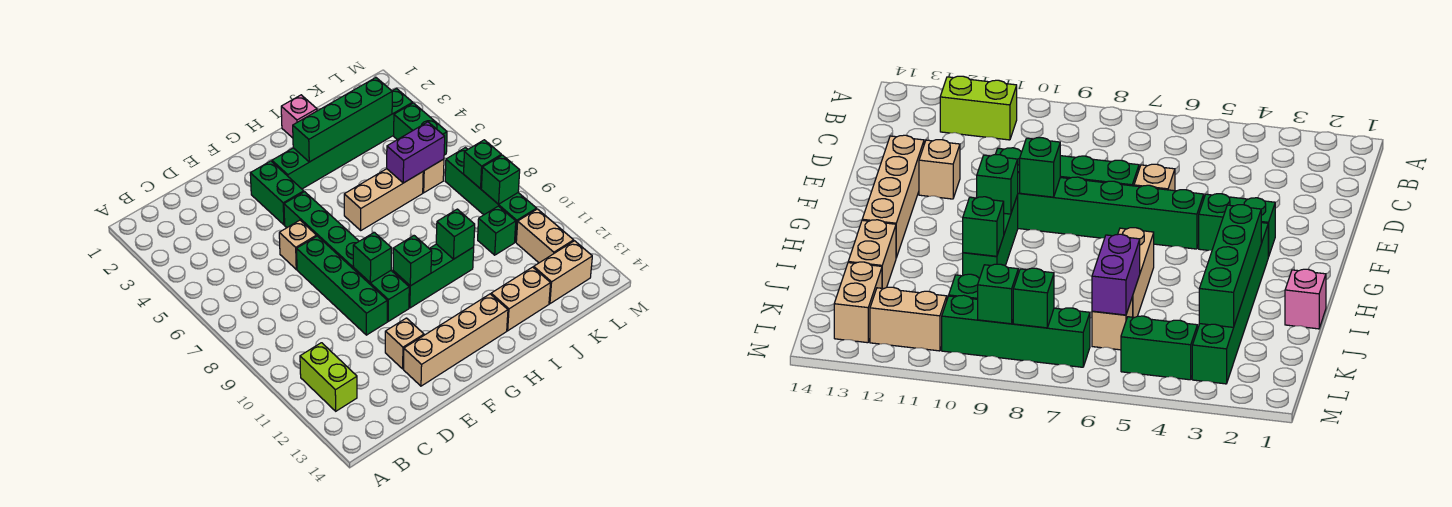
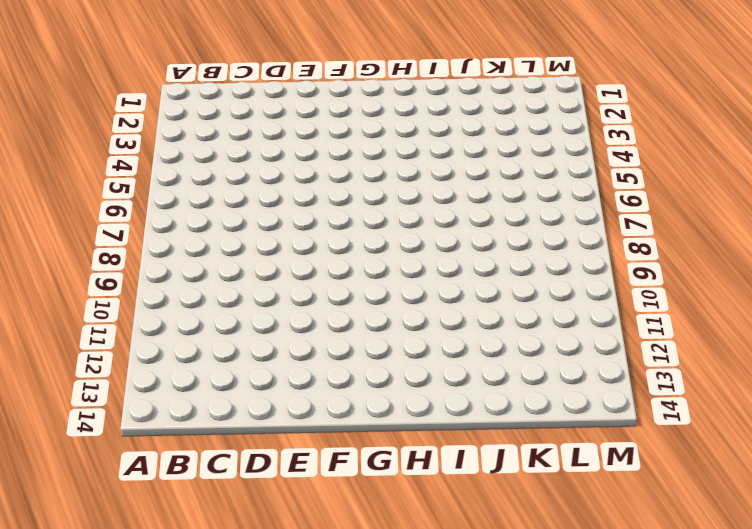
none -> lime brick B11:B12 level 1
none -> tan brick E6 level 1
none -> green brick E7:E10 level 1

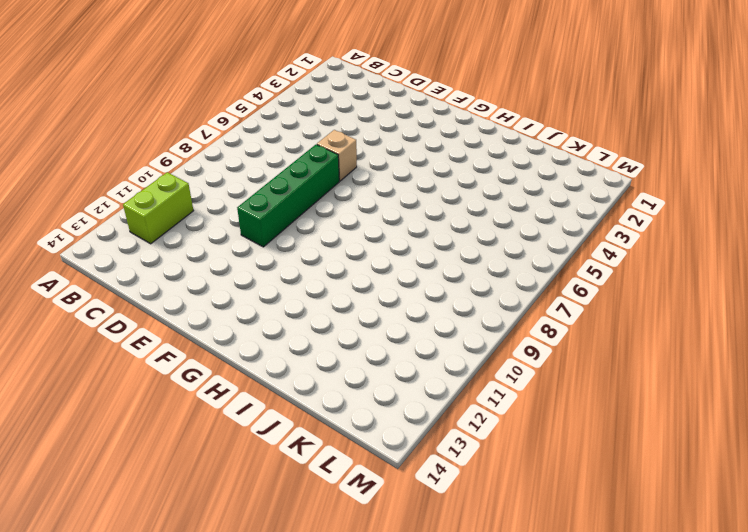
none -> tan brick E12 level 1
none -> tan brick E13:H13 level 1
none -> green brick F3:F4 level 1

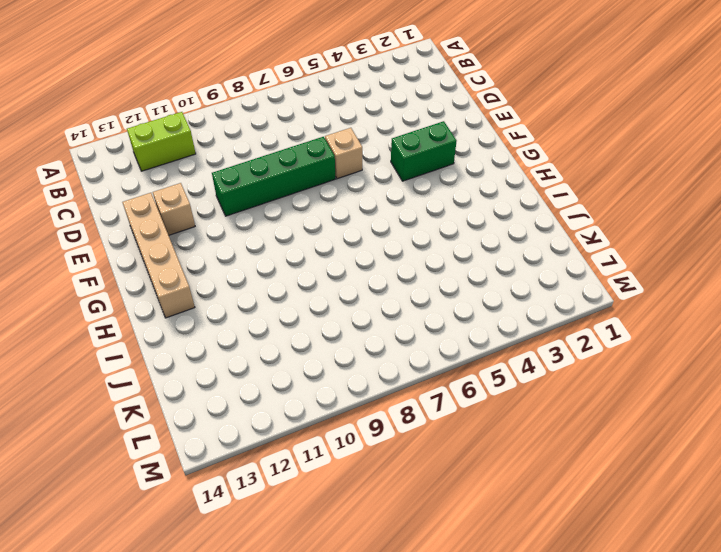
none -> green brick F5:F10 level 1
none -> green brick G3:L3 level 1
none -> green brick G10:I10 level 1

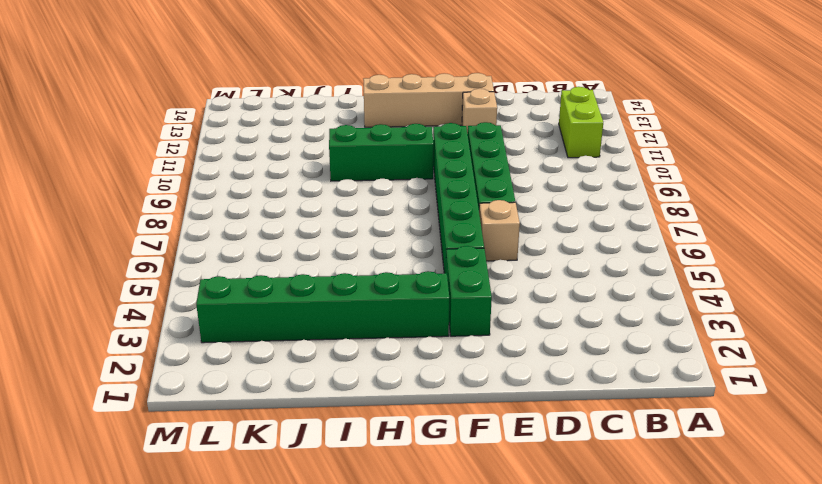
none -> tan brick H6:J6 level 1
none -> pink brick I1 level 1
none -> tan brick I13:J13 level 1

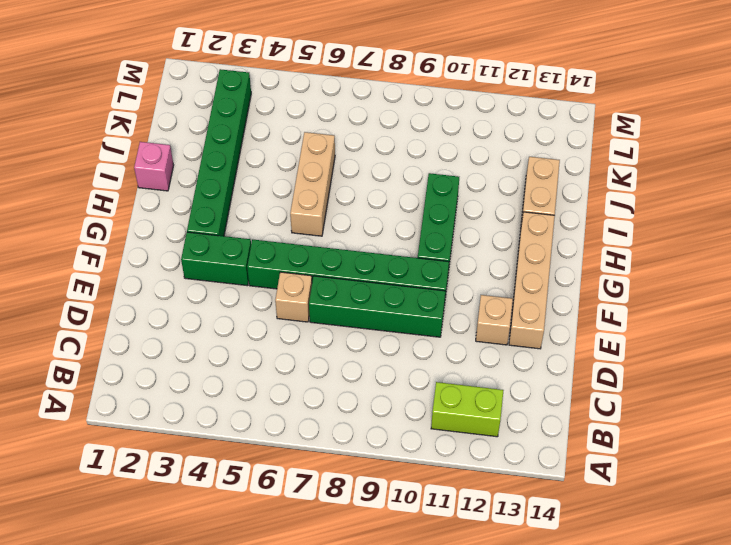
none -> tan brick K6 level 1
none -> green brick K10 level 1
none -> tan brick K13:L13 level 1

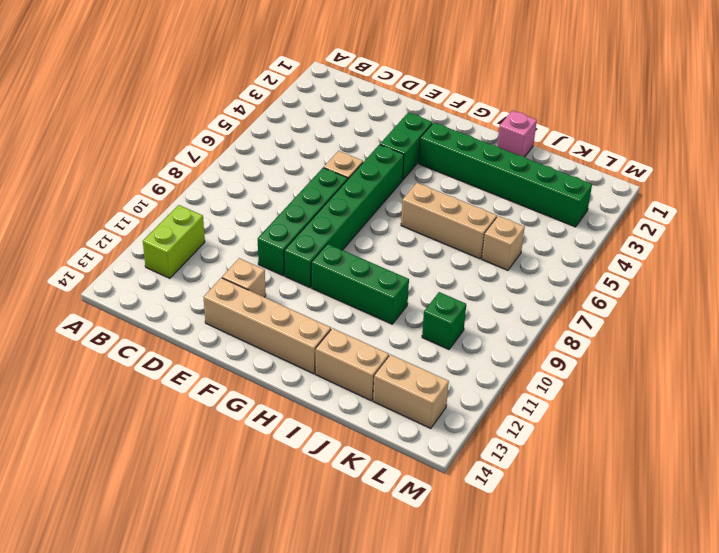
none -> green brick L4:L5 level 1
none -> green brick L7:L10 level 1
none -> tan brick L11:L12 level 1

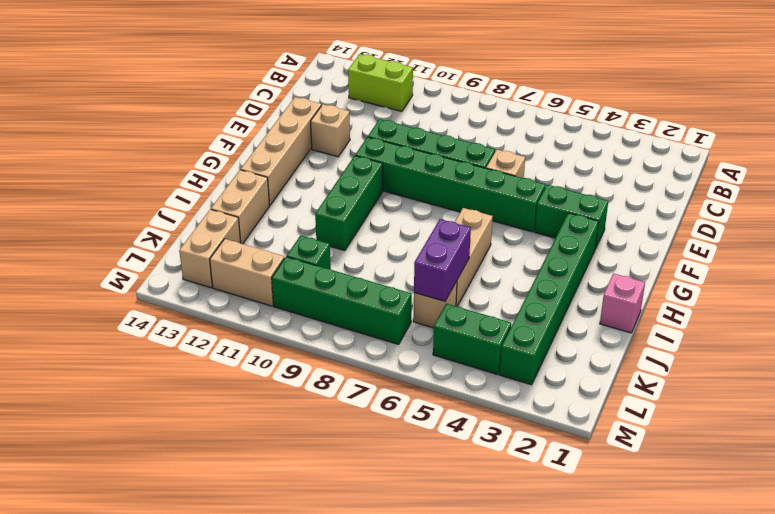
none -> green brick F9 level 2
none -> green brick G10 level 2
none -> green brick H3:K3 level 2

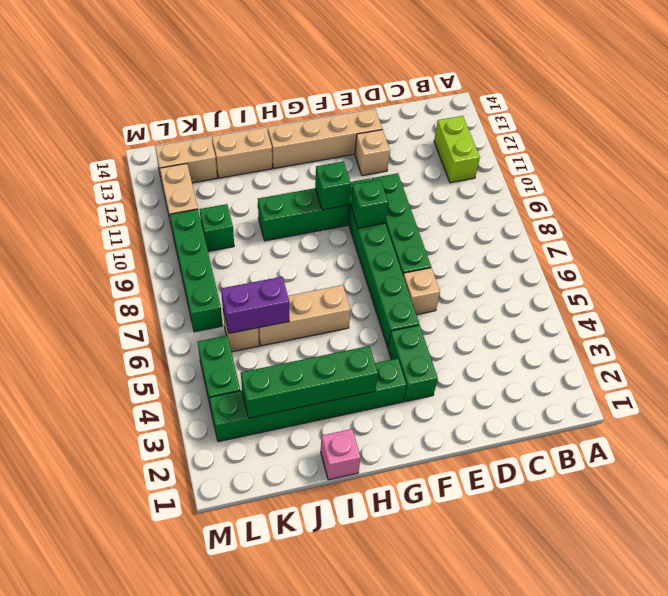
none -> green brick I10 level 2
none -> green brick L8 level 2
none -> green brick L9 level 2

